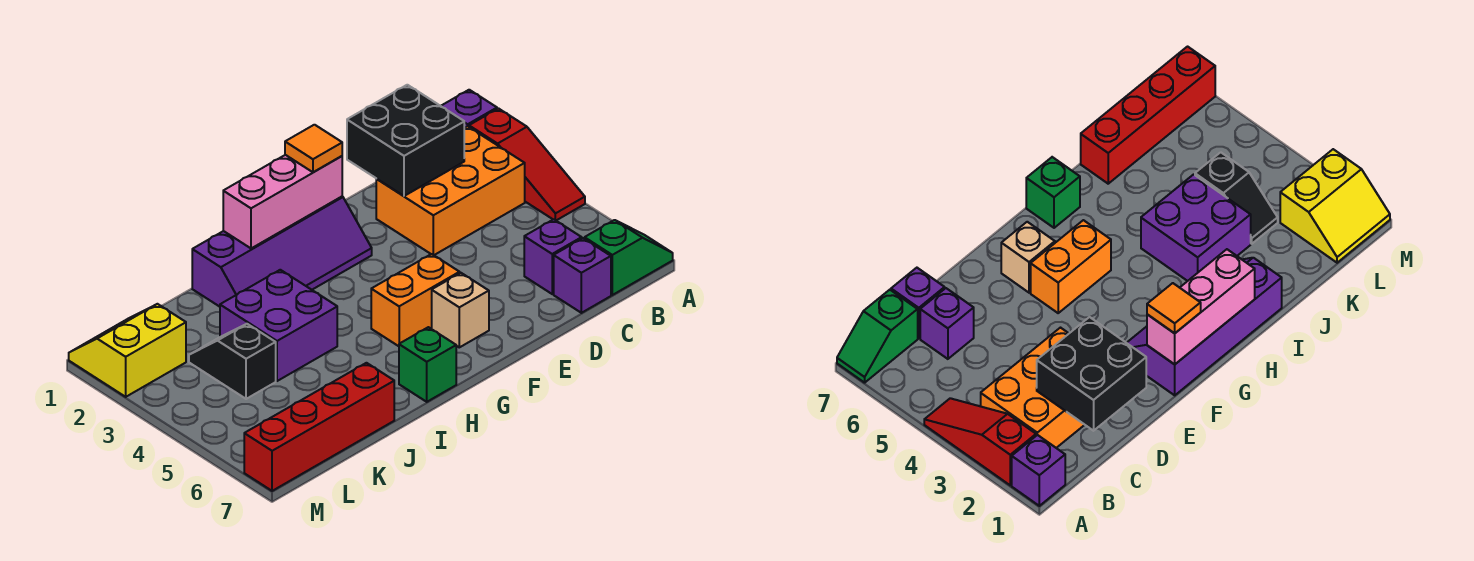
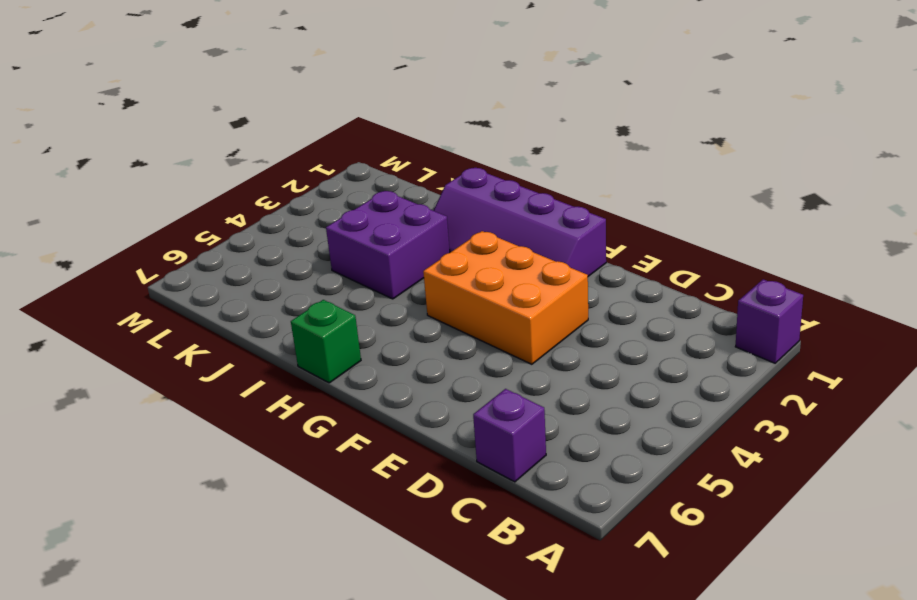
orange brick E3:G4 level 1 -> orange brick B2:D3 level 1
none -> red slope A2:A4 level 1 top 2
none -> green slope A7:B7 level 1 top B
none -> purple brick C6 level 1

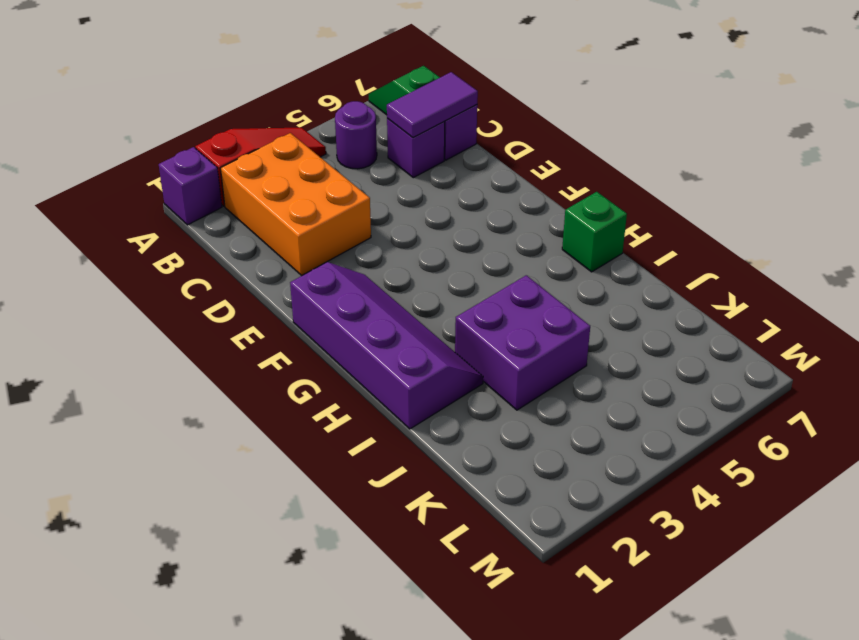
purple round brick B5 level 1 -> none
purple tile C6:C7 level 2 -> none
none -> orange brick F5:G5 level 1
none -> tan brick F6 level 1
none -> red brick J7:M7 level 1

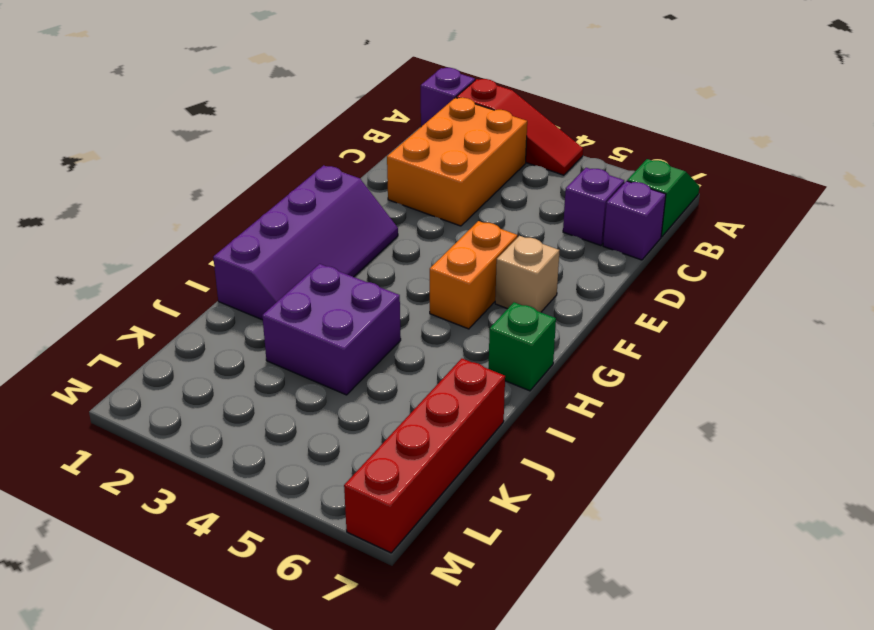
none -> black slope K3:K4 level 1 top 4
none -> yellow slope L1:M2 level 1 top 2
none -> black brick C1:D2 level 2

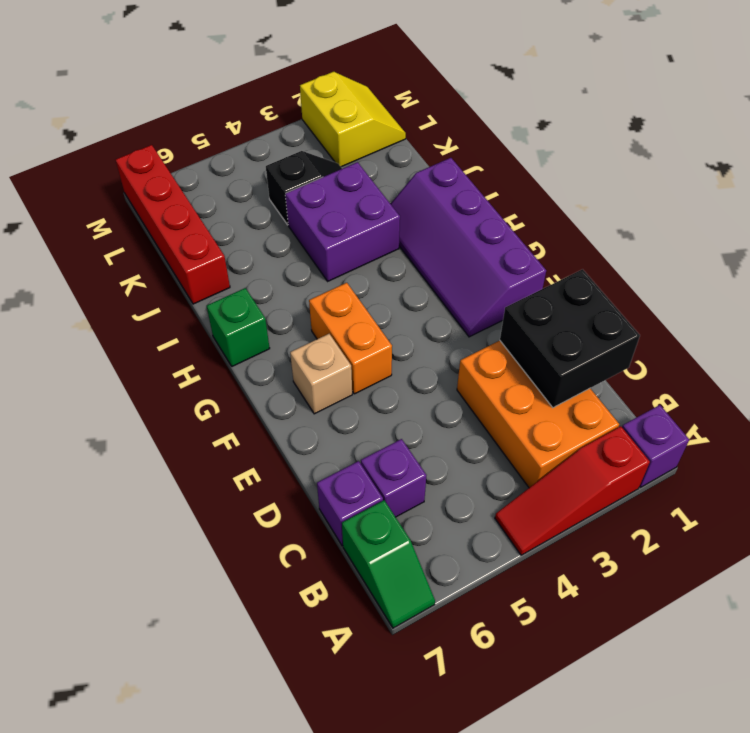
none -> pink brick F1:H1 level 2
none -> orange tile F1 level 3

